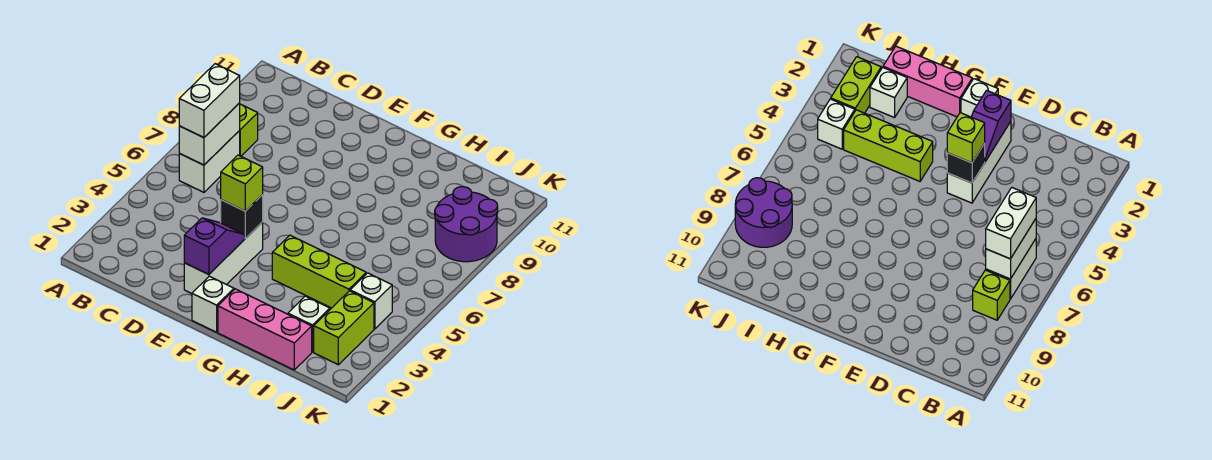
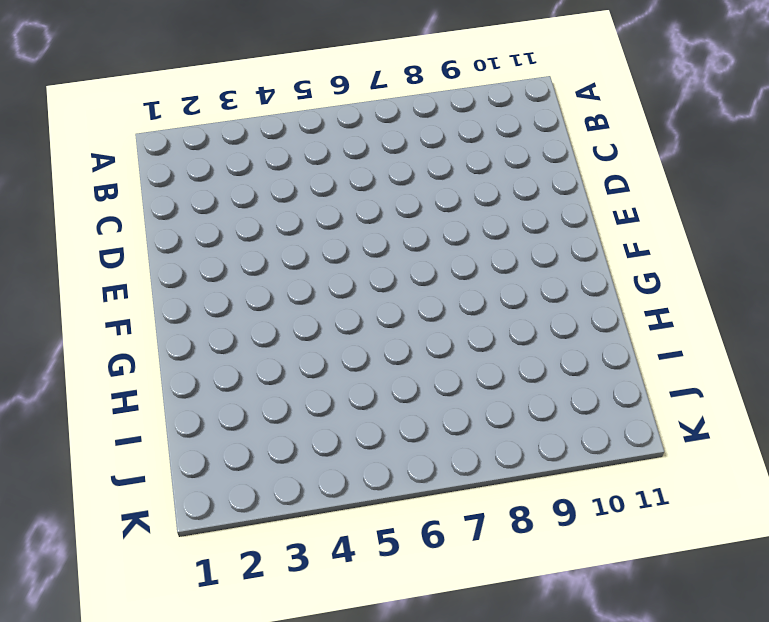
none -> white brick B6:B7 level 1
none -> lime brick B8 level 1
none -> white brick E2:E4 level 1

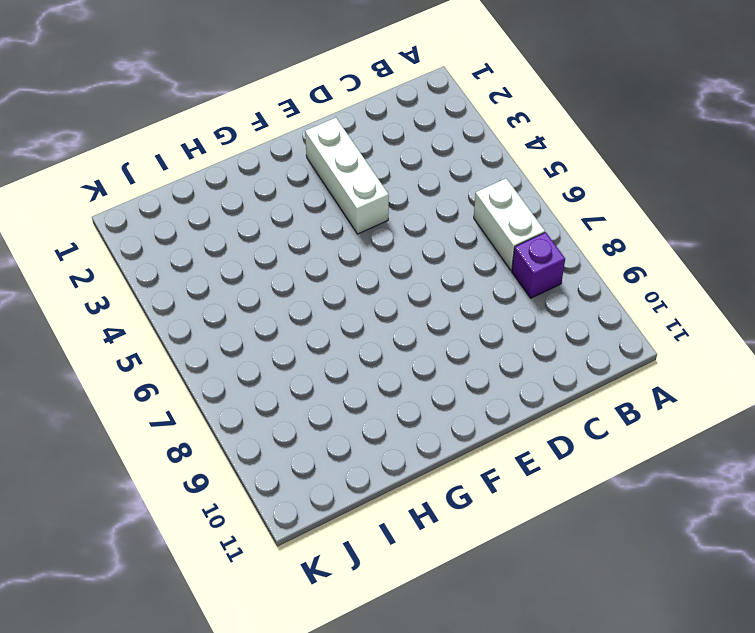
purple brick B8 level 1 -> lime brick B8 level 1
none -> white brick F1 level 1
none -> pink brick G1:I1 level 1
none -> lime brick G4:I4 level 1

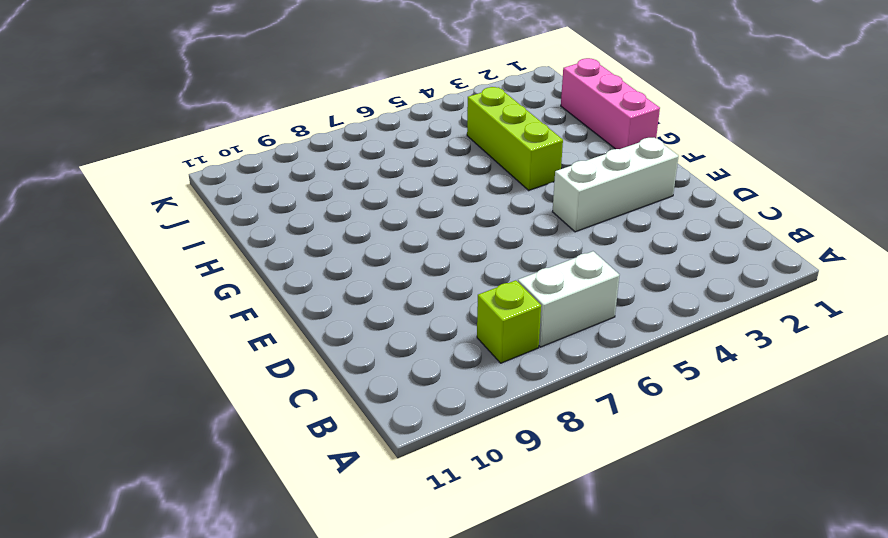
none -> white brick F1 level 1
none -> white brick I2 level 1
none -> lime brick J2:J3 level 1

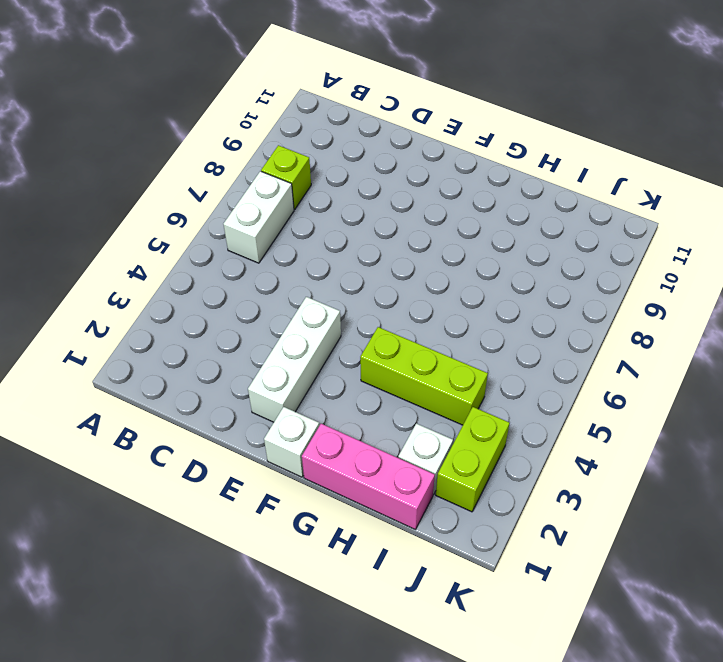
none -> white brick J4 level 1
none -> purple round brick J8:K9 level 1
none -> white brick B6:B7 level 2

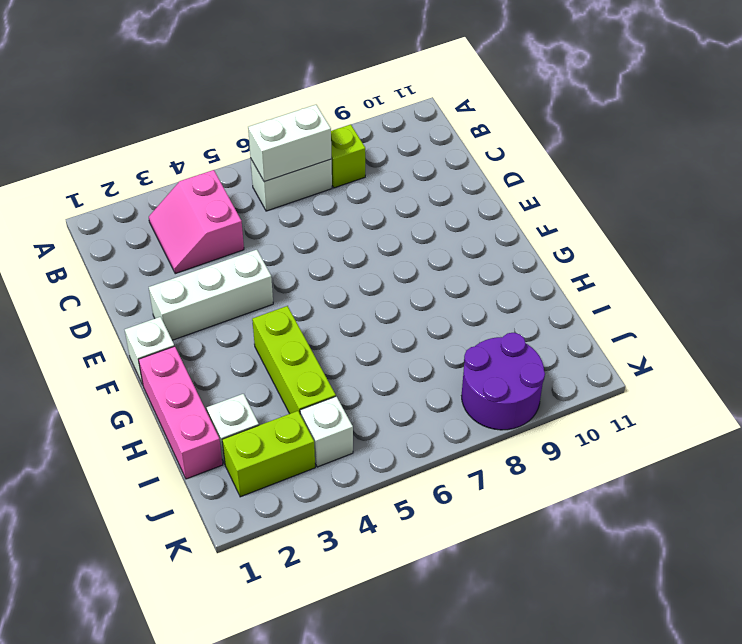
pink slope B3:C4 level 1 top 4 -> none
none -> purple slope E2:E3 level 2 top 2
none -> black brick E4 level 2
none -> white brick B6:B7 level 3

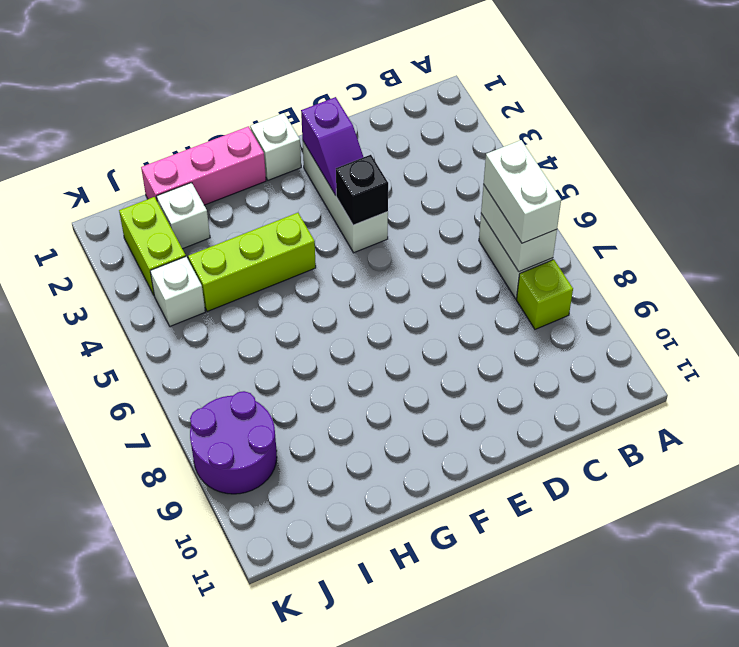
none -> lime brick E4 level 3

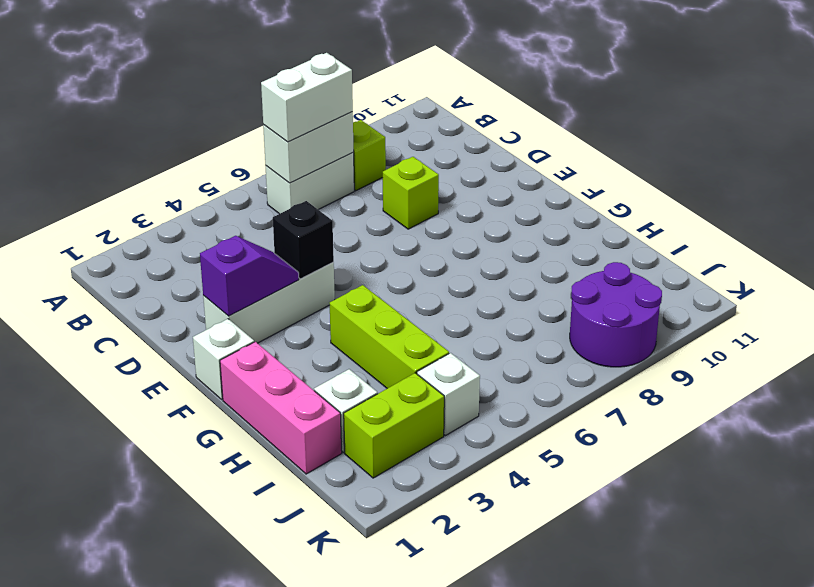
lime brick D8 level 1 -> lime brick E4 level 3

